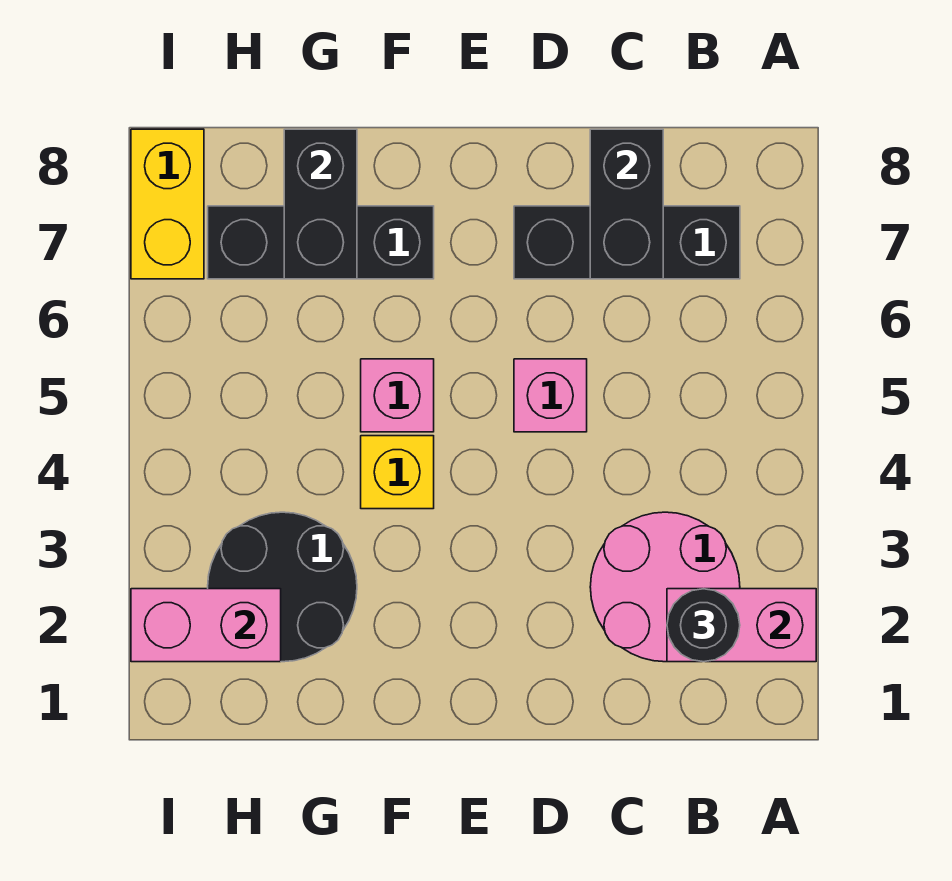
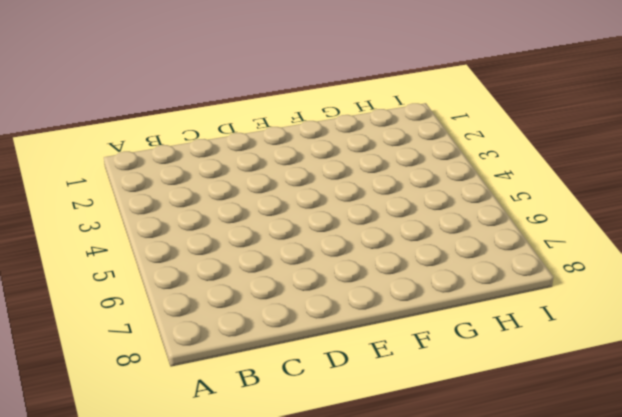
none -> pink round brick B2:C3 level 1
none -> black brick B7:D7 level 1
none -> pink brick D5 level 1

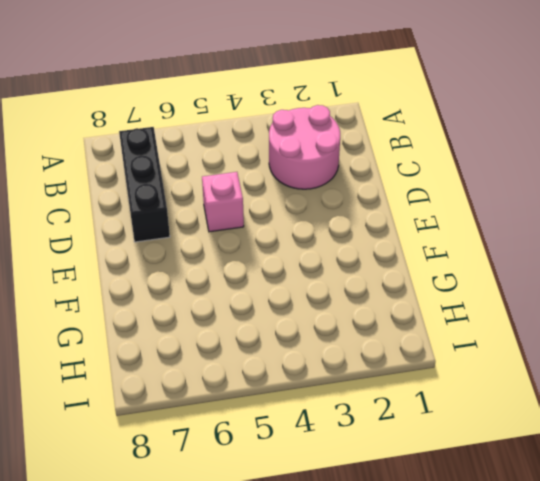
none -> yellow brick F4 level 1
none -> pink brick F5 level 1
none -> black brick F7:H7 level 1

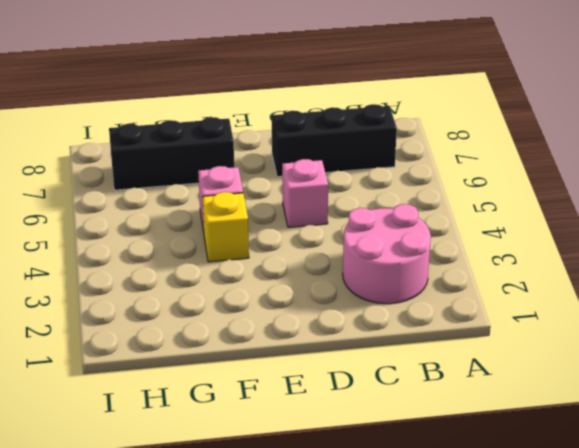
none -> black round brick G2:H3 level 1
none -> yellow brick I7:I8 level 1
none -> pink brick A2:B2 level 2

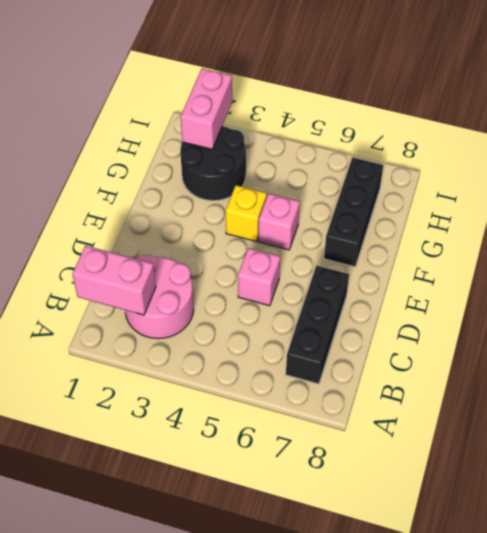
pink brick B1:B2 level 2 -> pink brick A2:B2 level 2
none -> yellow brick I7:I8 level 1
none -> black brick C7:C8 level 2
none -> black brick G7:G8 level 2

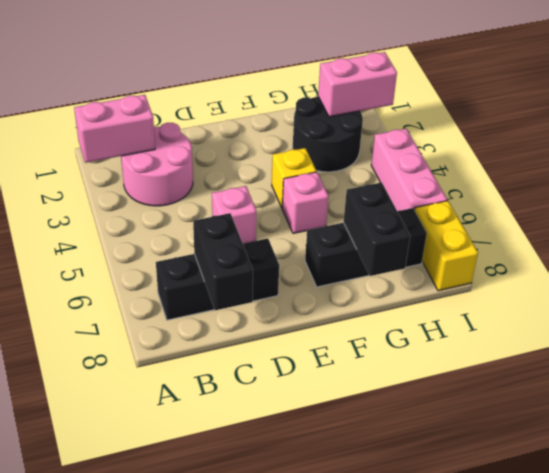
pink brick I4:I6 level 1 -> none
none -> black round brick B2 level 3

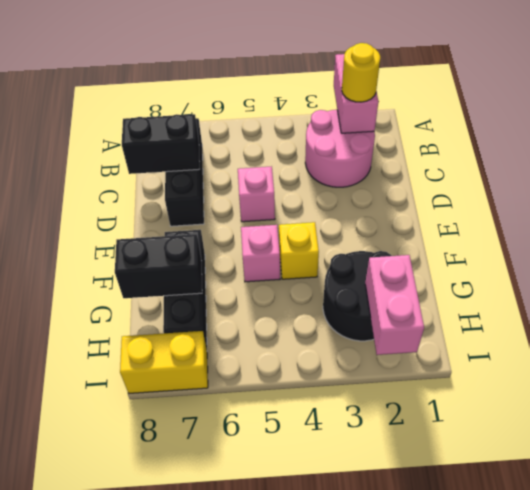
yellow round brick B2 level 3 -> black round brick B2 level 3

